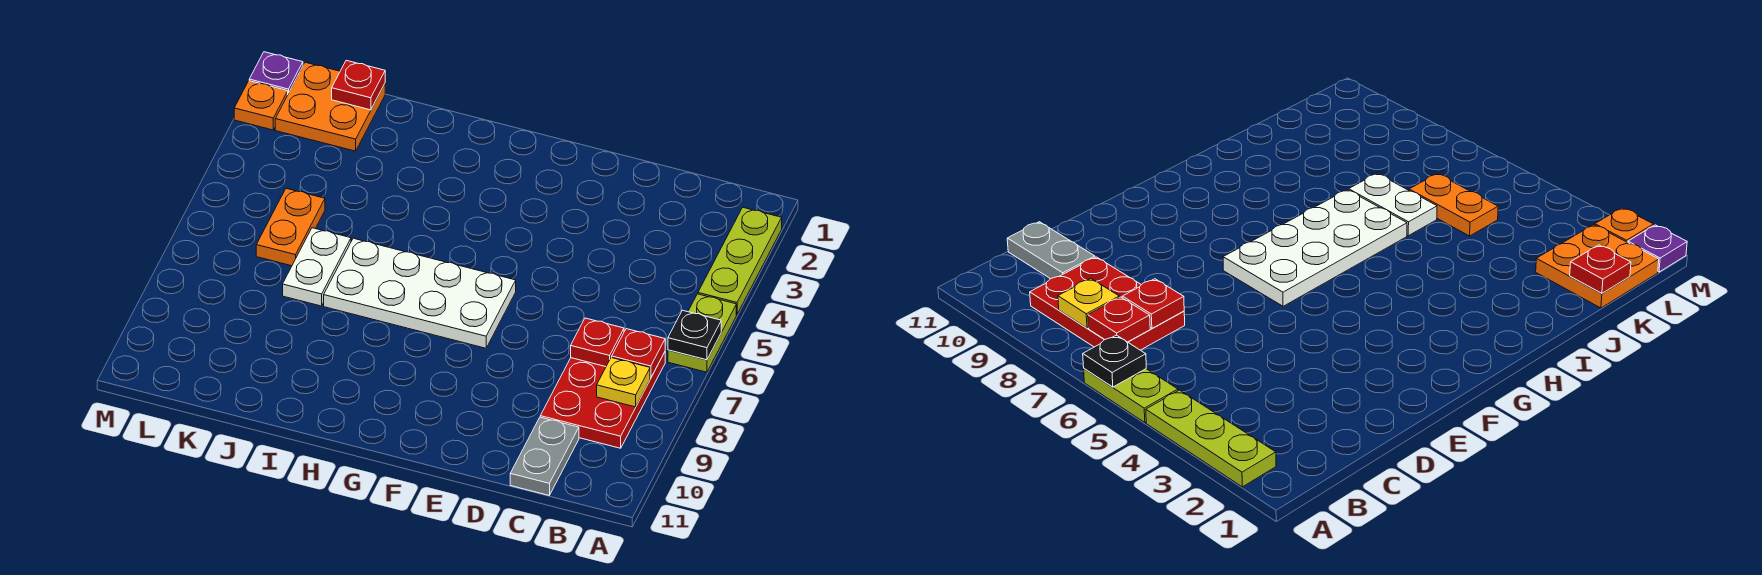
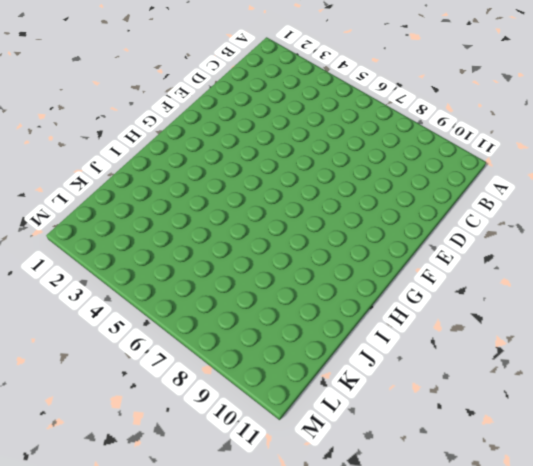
none -> lime plate A2:A4 level 1
none -> lime plate A5:A6 level 1
none -> red plate B7:C9 level 1

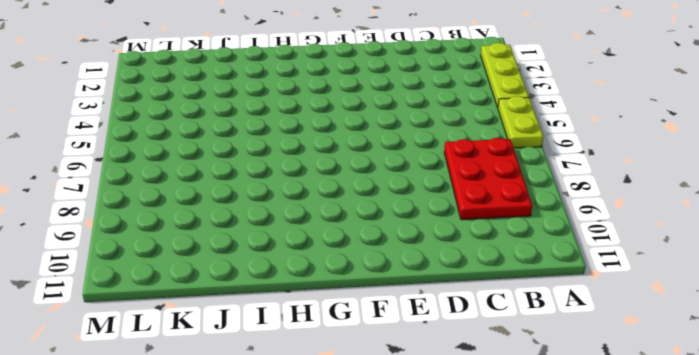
none -> grey plate C10:C11 level 1
none -> white plate F6:I7 level 1
none -> white plate J6:J7 level 1

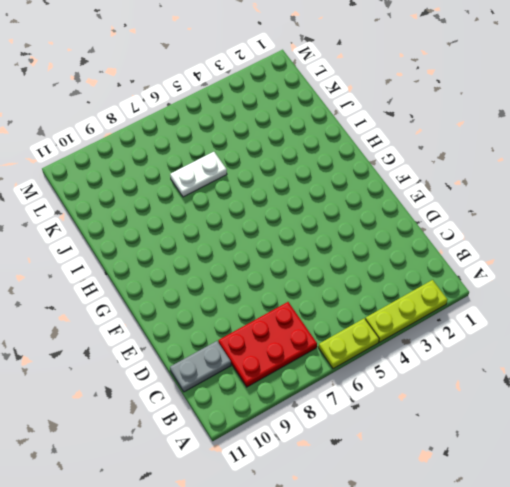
none -> white plate F6:I7 level 1
none -> orange plate K1:L2 level 1
none -> orange plate K5:K6 level 1

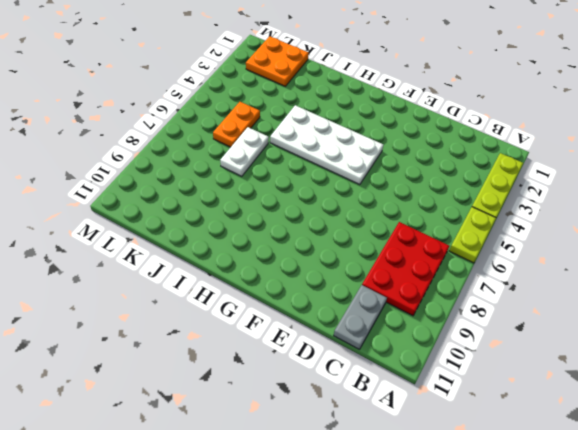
white plate F4:I5 level 1 -> white plate F6:I7 level 1
none -> purple plate M1 level 1
none -> orange plate M2 level 1
none -> black plate A6 level 2

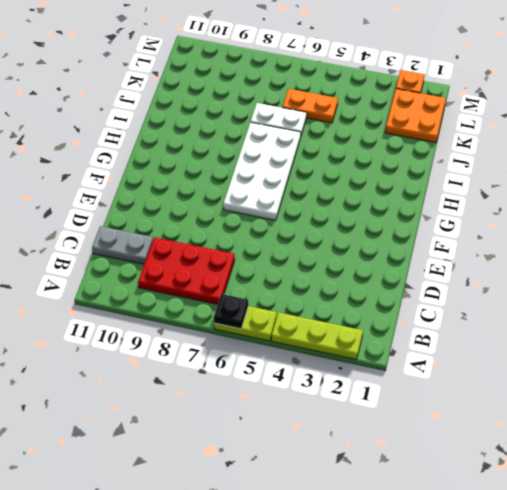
none -> purple plate M1 level 1
none -> red plate B7 level 2
none -> yellow plate B8 level 2

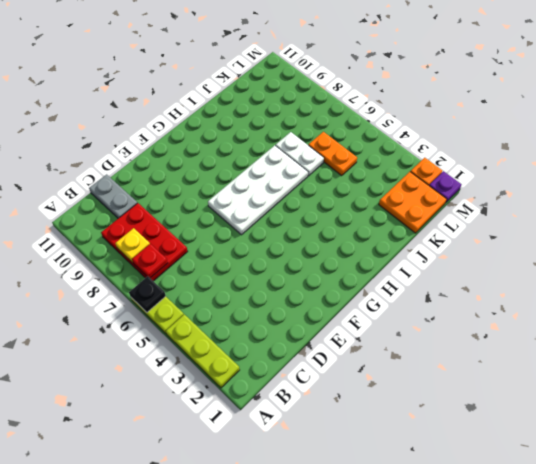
none -> red plate C7 level 2
none -> red plate K1 level 2

